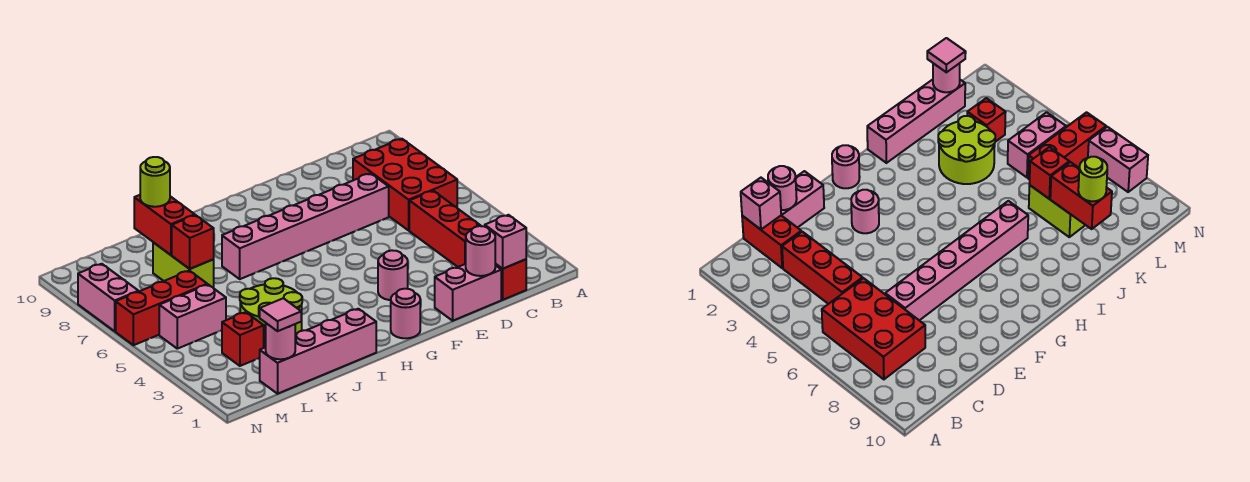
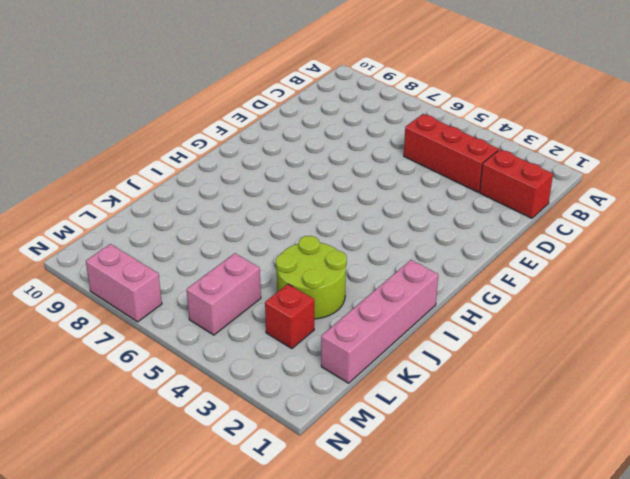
none -> red brick B6:C8 level 1
none -> pink brick D1:E1 level 1
none -> pink brick D7:I7 level 1

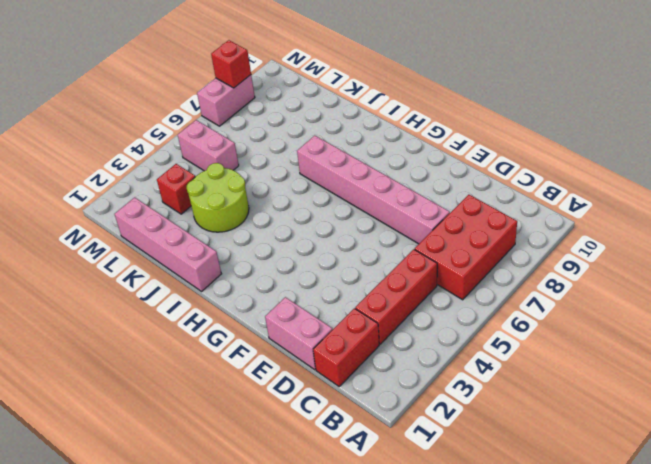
red brick N8 level 2 -> red brick K7 level 2
none -> pink round brick F3 level 1
none -> pink round brick G1 level 1
none -> lime brick K7:K8 level 1

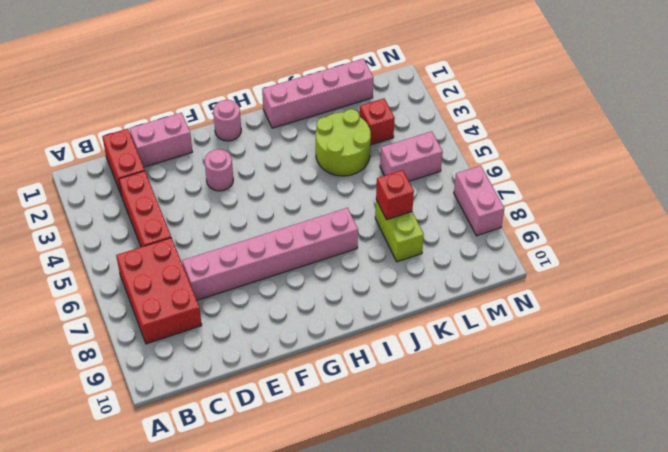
none -> red brick L6:N6 level 1
none -> pink brick C1 level 2
none -> pink round brick D1 level 2

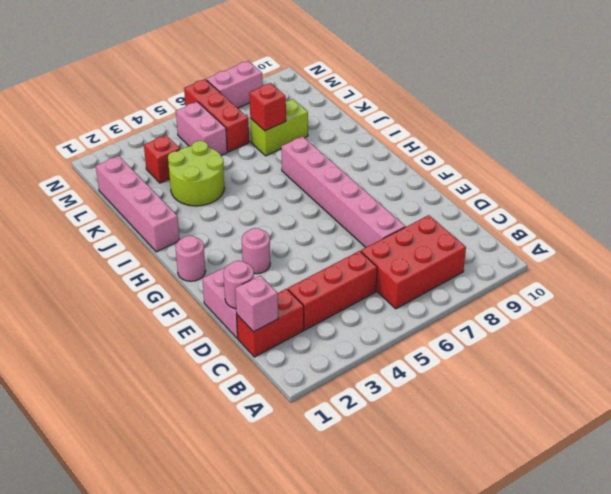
none -> red brick K8:K9 level 2
none -> pink round brick L1 level 2
none -> lime round brick K9 level 3

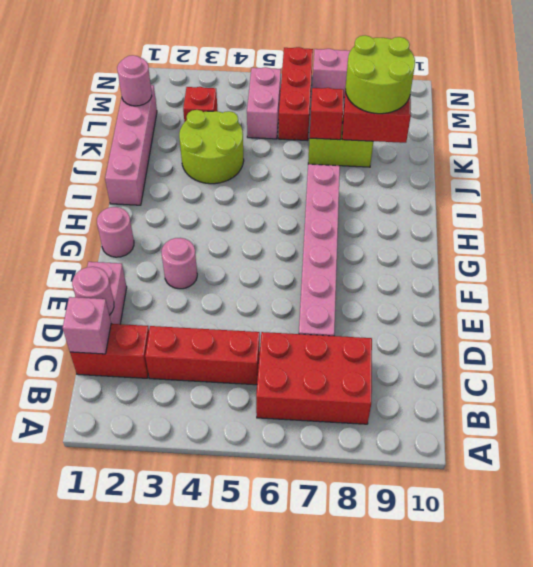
lime round brick K8:L9 level 3 -> lime round brick K9 level 3
none -> pink tile L1 level 3

